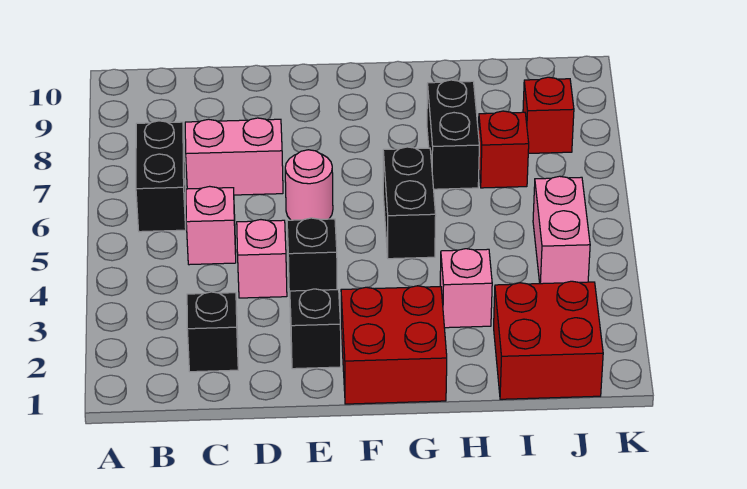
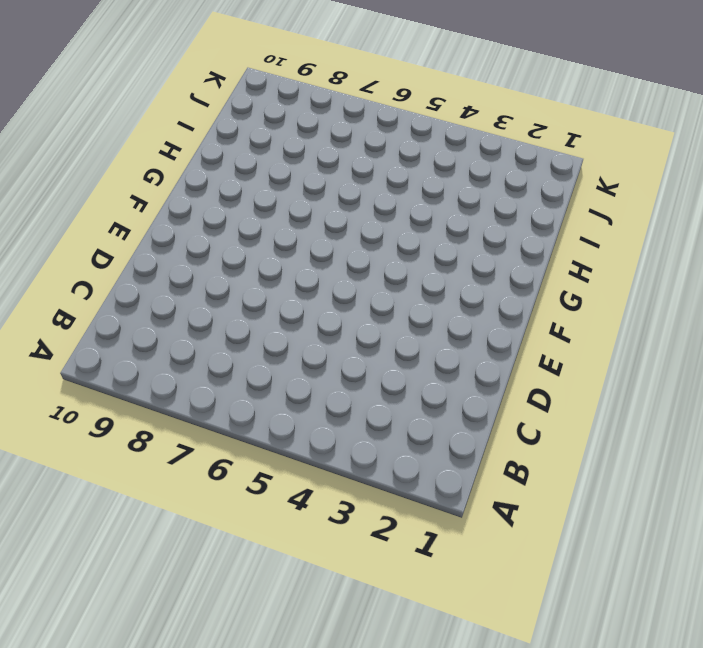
none -> black brick B6:B7 level 1
none -> black brick C2 level 1
none -> pink brick C5 level 1

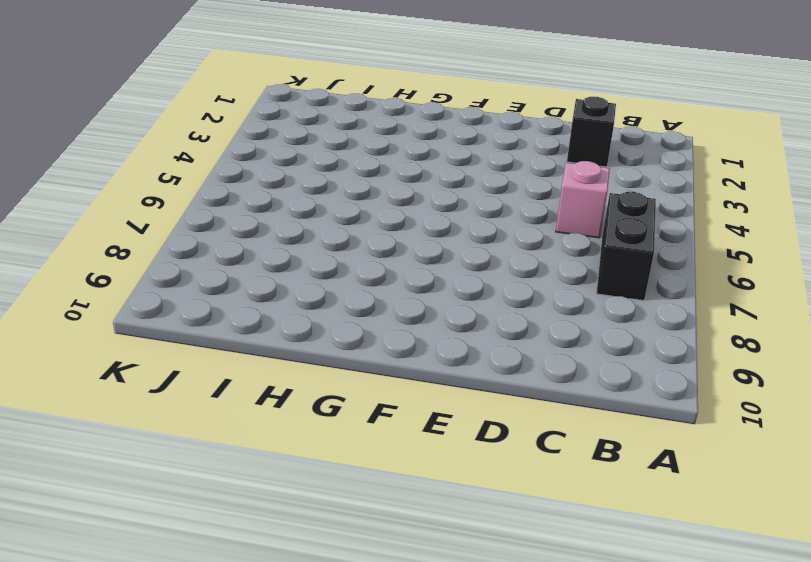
none -> pink brick C7:D7 level 1
none -> pink brick D4 level 1
none -> black brick E2 level 1

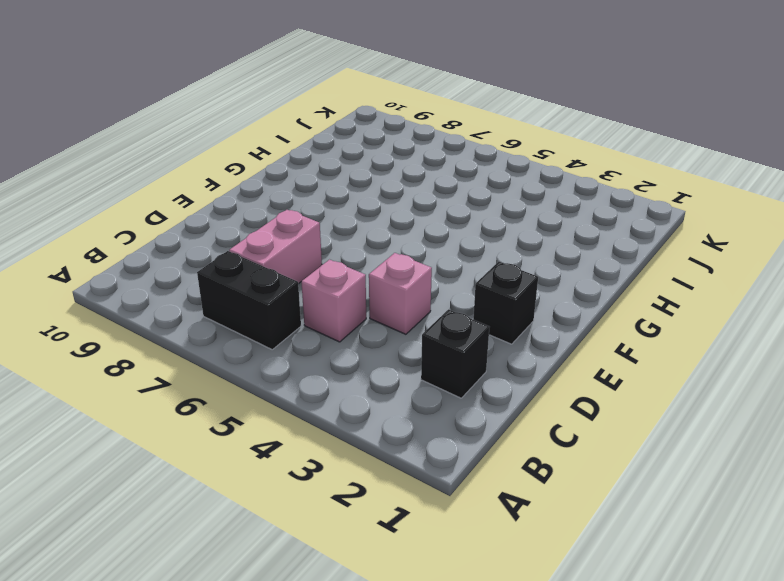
none -> black brick E4 level 1
none -> pink round brick E6 level 1
none -> red brick F1:G2 level 1

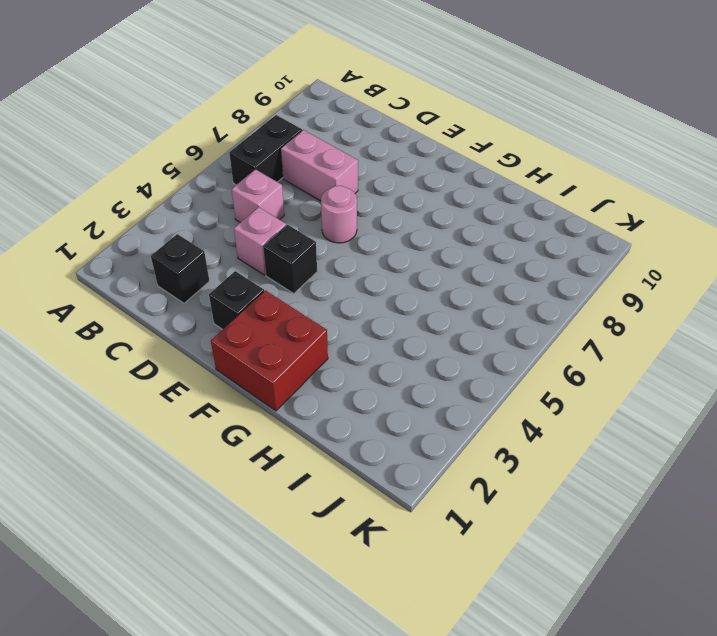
none -> black brick G5:G6 level 1
none -> pink brick H3 level 1
none -> black brick H7:H8 level 1

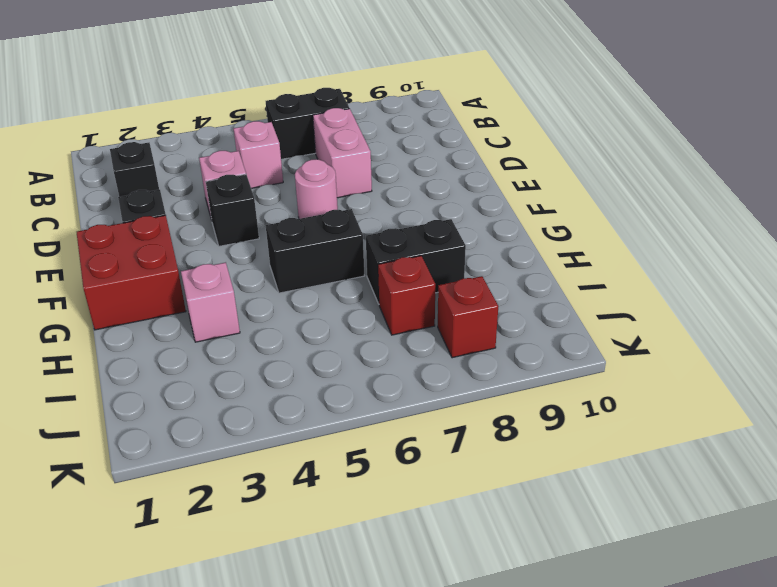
none -> red brick I1:J2 level 1
none -> pink brick J4:J5 level 1

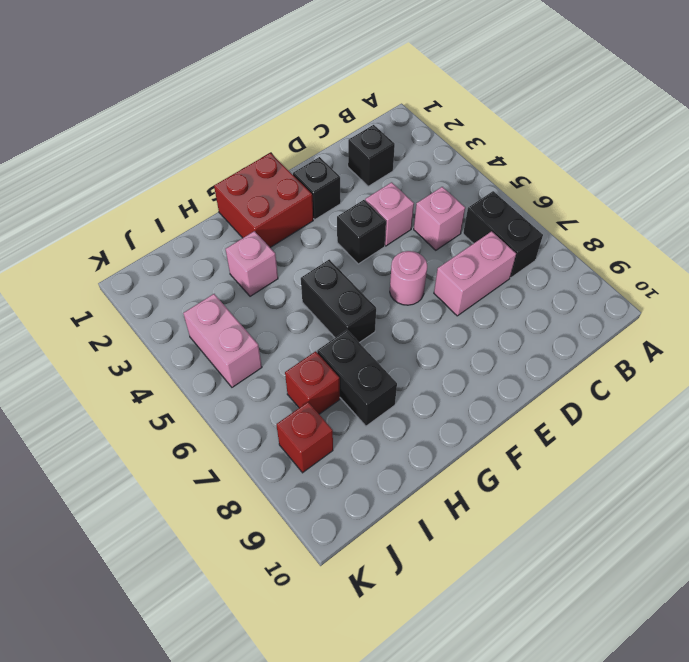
none -> red brick I1:J2 level 1

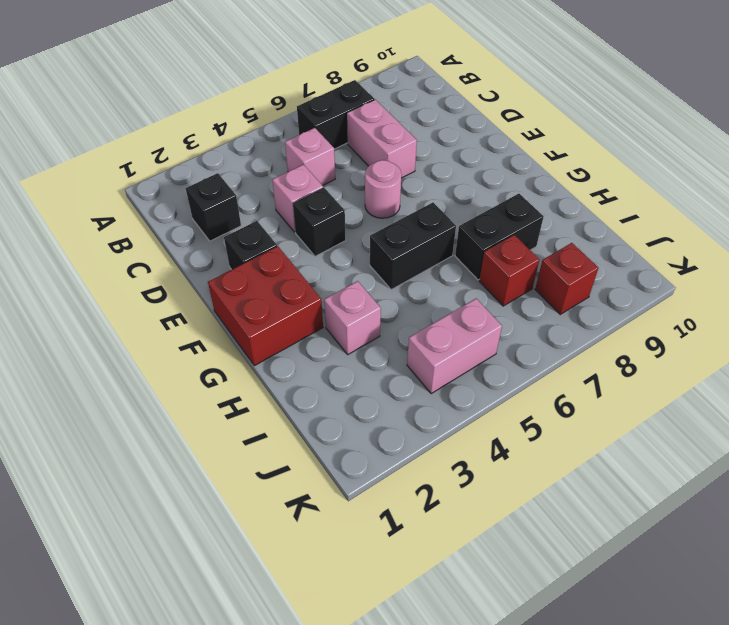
none -> red brick I1:J2 level 1

